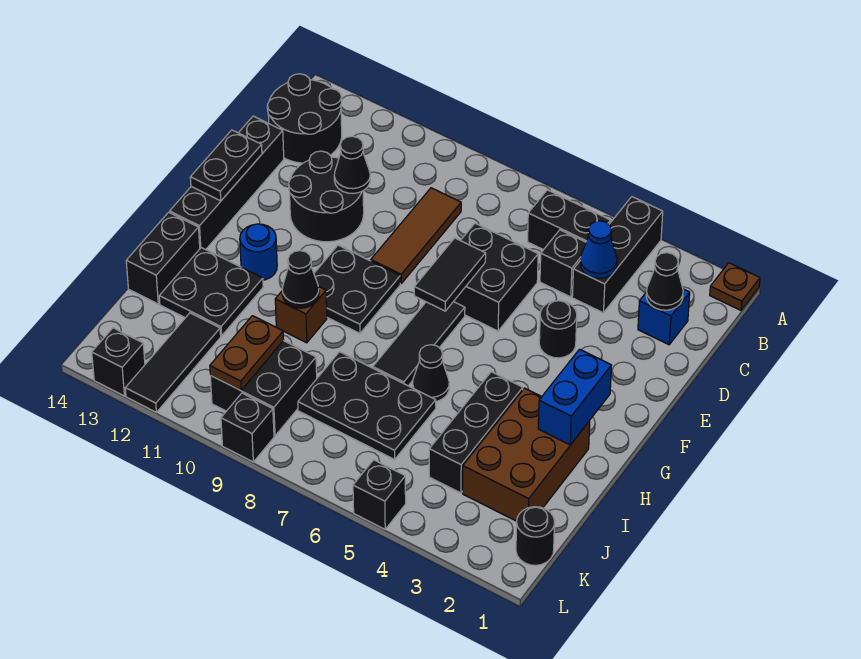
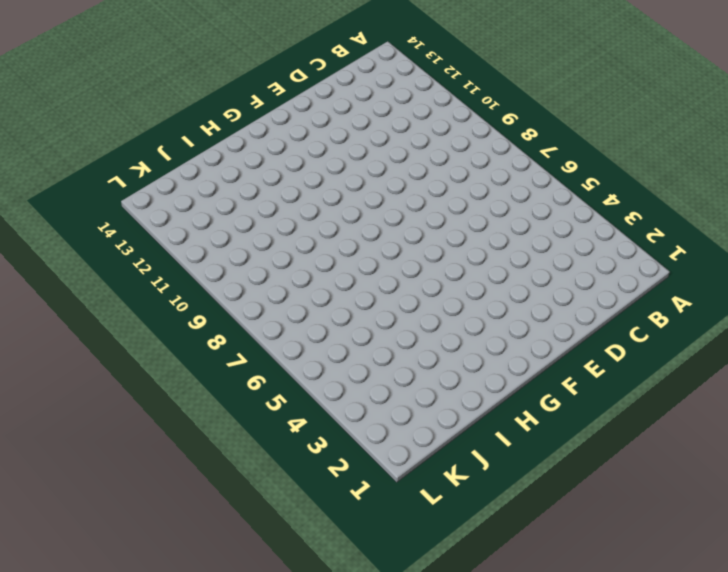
none -> brown plate A1 level 1
none -> black brick A4:C4 level 1
none -> black brick B5:B6 level 1
none -> black round brick B13:C14 level 1

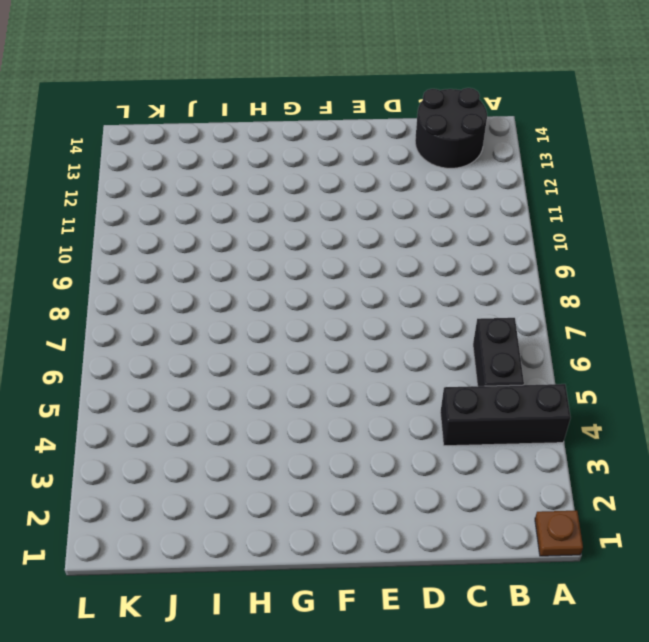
none -> blue brick C2 level 1
none -> black brick C5 level 1
none -> brown tile C9:E9 level 1
none -> black brick D6:E7 level 1

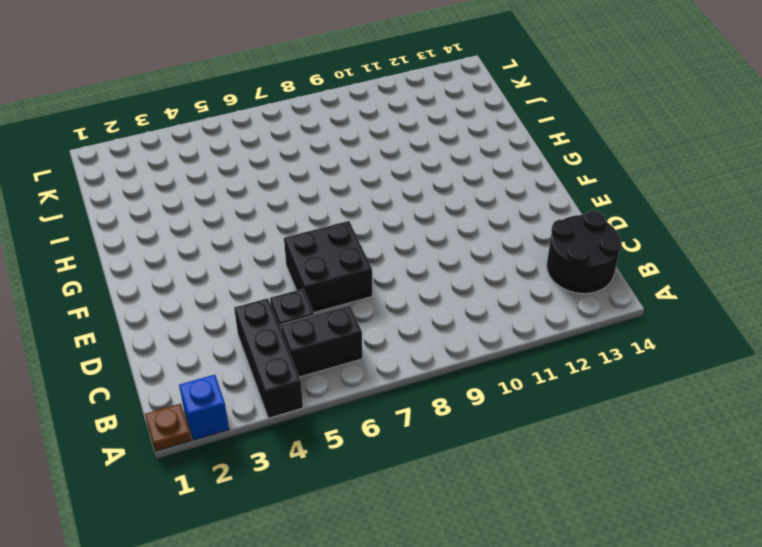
blue brick A2 level 1 -> blue brick C2 level 1
none -> brown tile C9:E9 level 1
none -> black round brick D11:E12 level 1
none -> black brick D14:G14 level 1
none -> black round brick E4 level 1

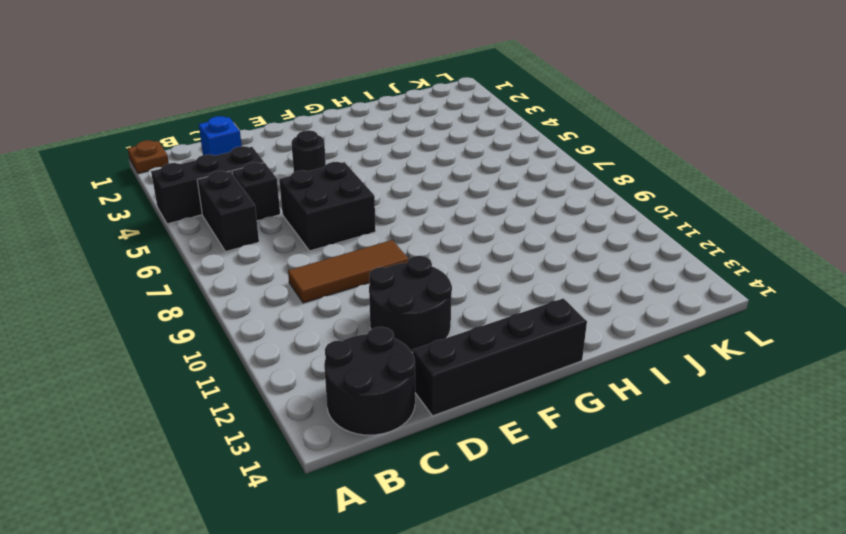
none -> black tile F7:H7 level 1
none -> black plate F9:G10 level 1
none -> blue round brick G12 level 1
none -> brown brick H2:J3 level 1

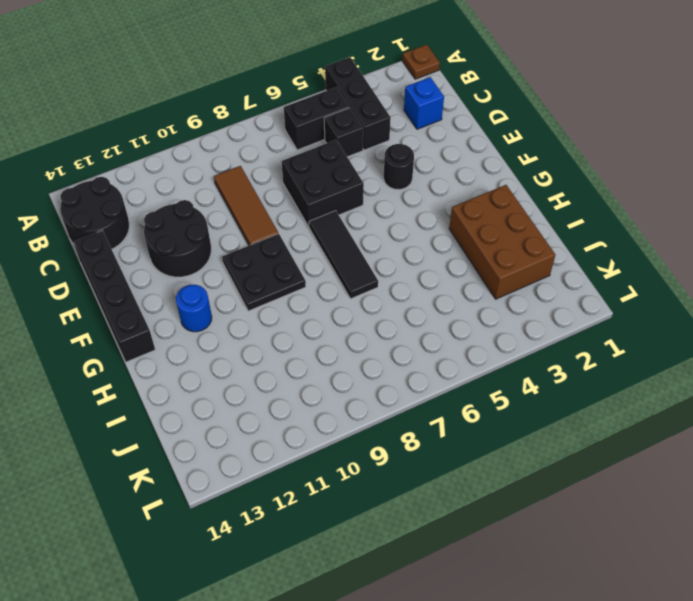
none -> black brick H4:J4 level 1
none -> black cone H6 level 1
none -> brown brick H10 level 1
none -> black plate H12:I13 level 1

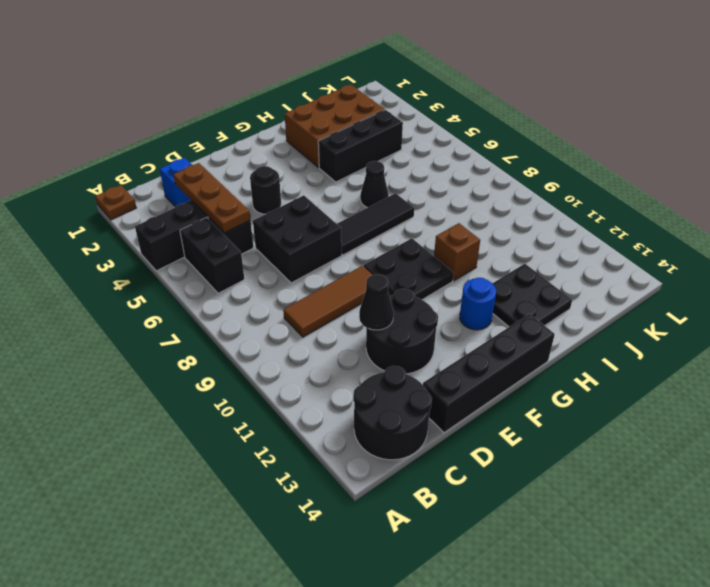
brown plate C3:C5 level 2 -> blue cone C4 level 2
none -> black brick H14:I14 level 1
none -> black plate I6:J8 level 1
none -> black brick J9:K10 level 1
none -> black tile J12:L12 level 1

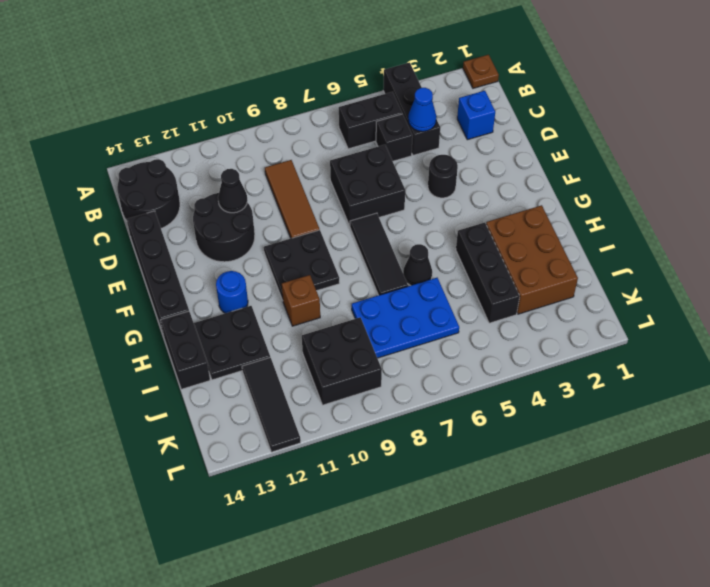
blue plate I6:J8 level 1 -> black plate I6:J8 level 1
none -> black round brick K1 level 1
none -> black brick L5 level 1
none -> black brick L9 level 1
none -> black brick L13 level 1

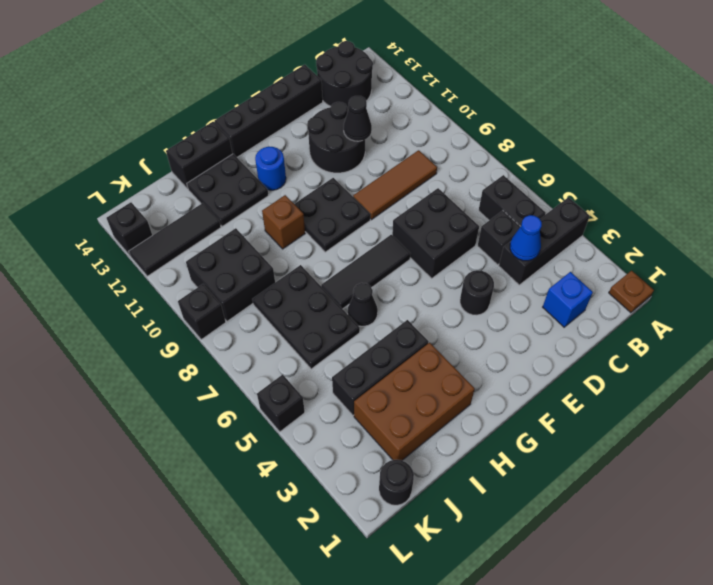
none -> black cone C2 level 2
none -> black tile E7:F7 level 2
none -> black plate E14:F14 level 2
none -> blue brick G2:H2 level 2

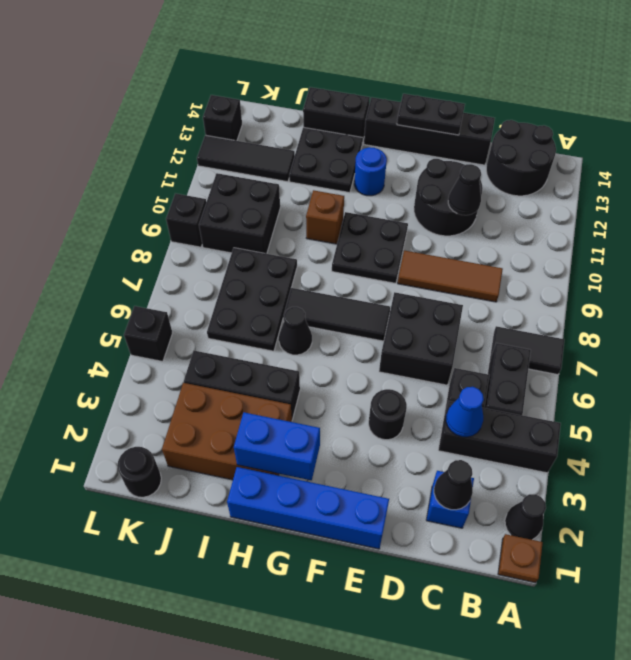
black cone A2 level 1 -> black cone H10 level 2
black tile A7:B7 level 1 -> black tile E7:F7 level 2
blue brick E1:H1 level 1 -> none
none -> brown plate J10:K10 level 2

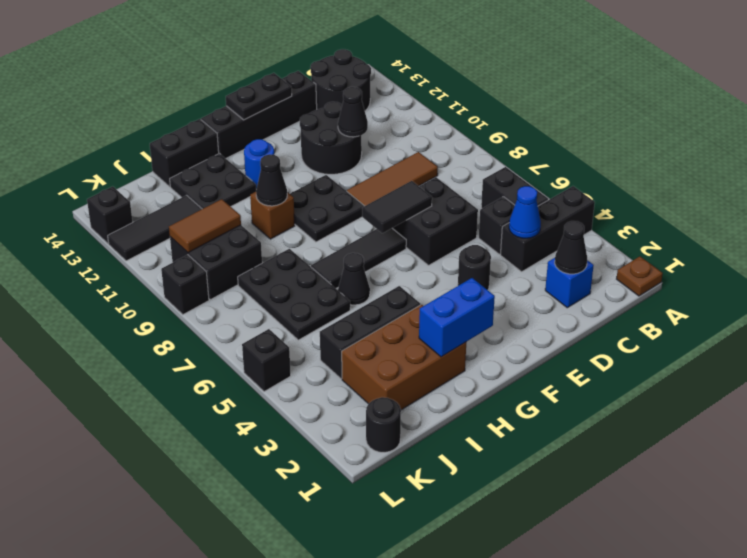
brown tile J10:K10 level 2 -> brown plate J10:K10 level 2

